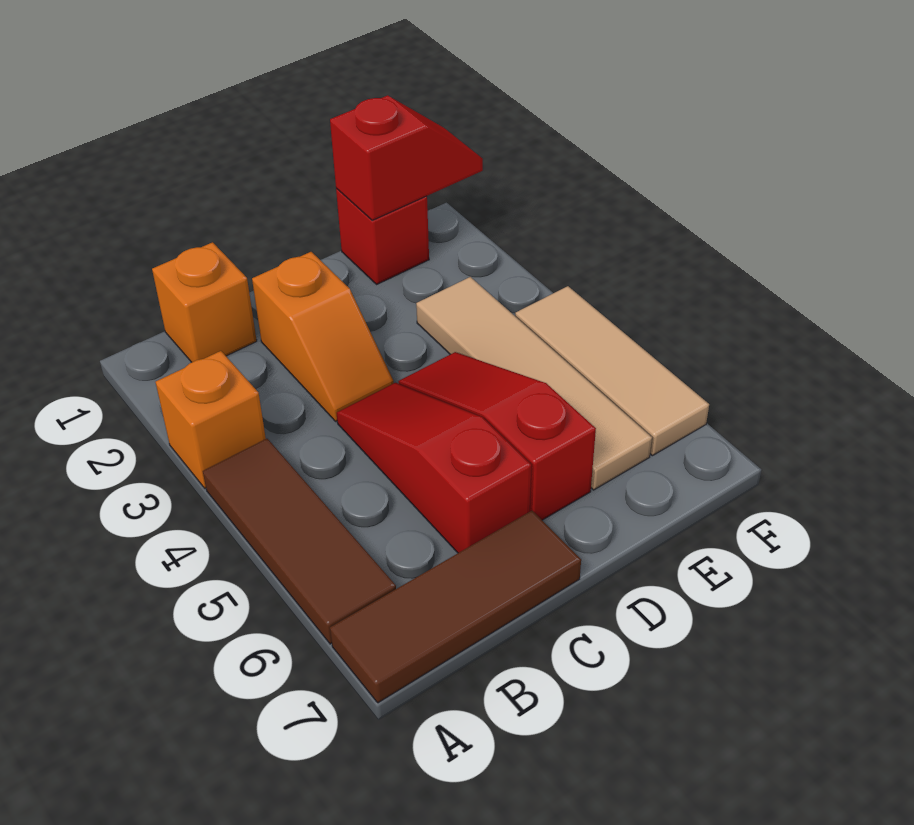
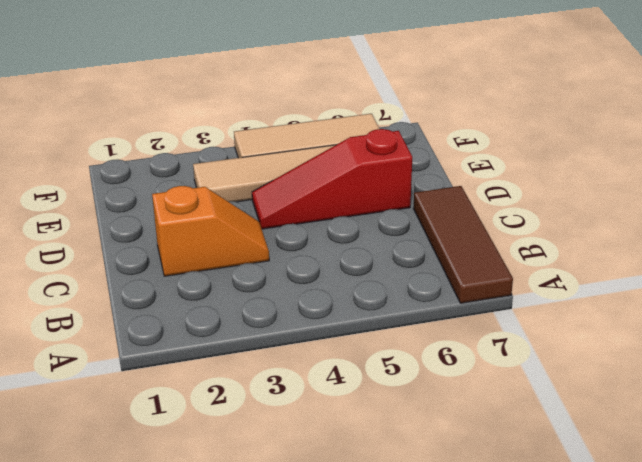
none -> orange brick A3 level 1
none -> brown tile A4:A6 level 1

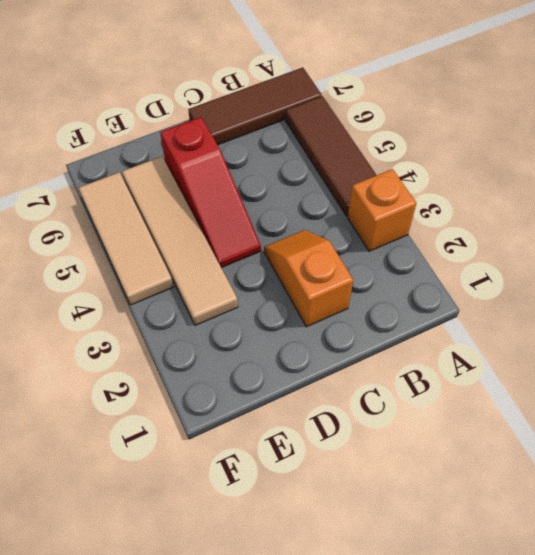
none -> orange brick B1 level 1
none -> red slope C4:C6 level 1 top 6

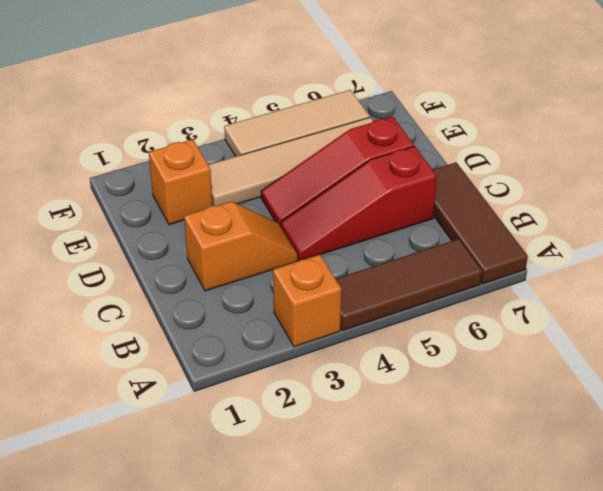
orange brick E2 level 1 -> orange brick B1 level 1
none -> red brick E1 level 1
none -> red slope E1:F1 level 2 top E

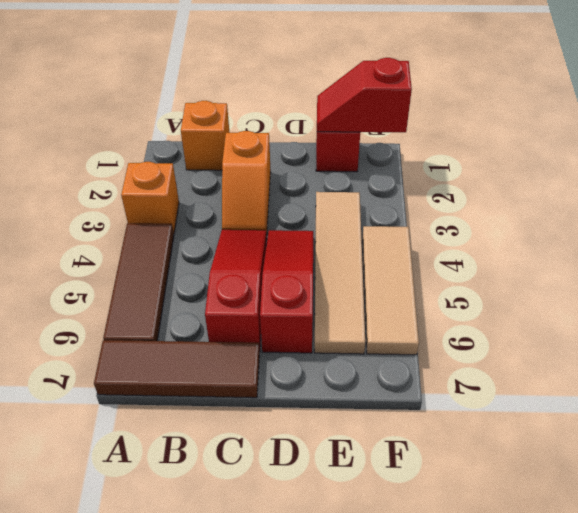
red slope E1:F1 level 2 top F -> red slope E1:F1 level 2 top E

